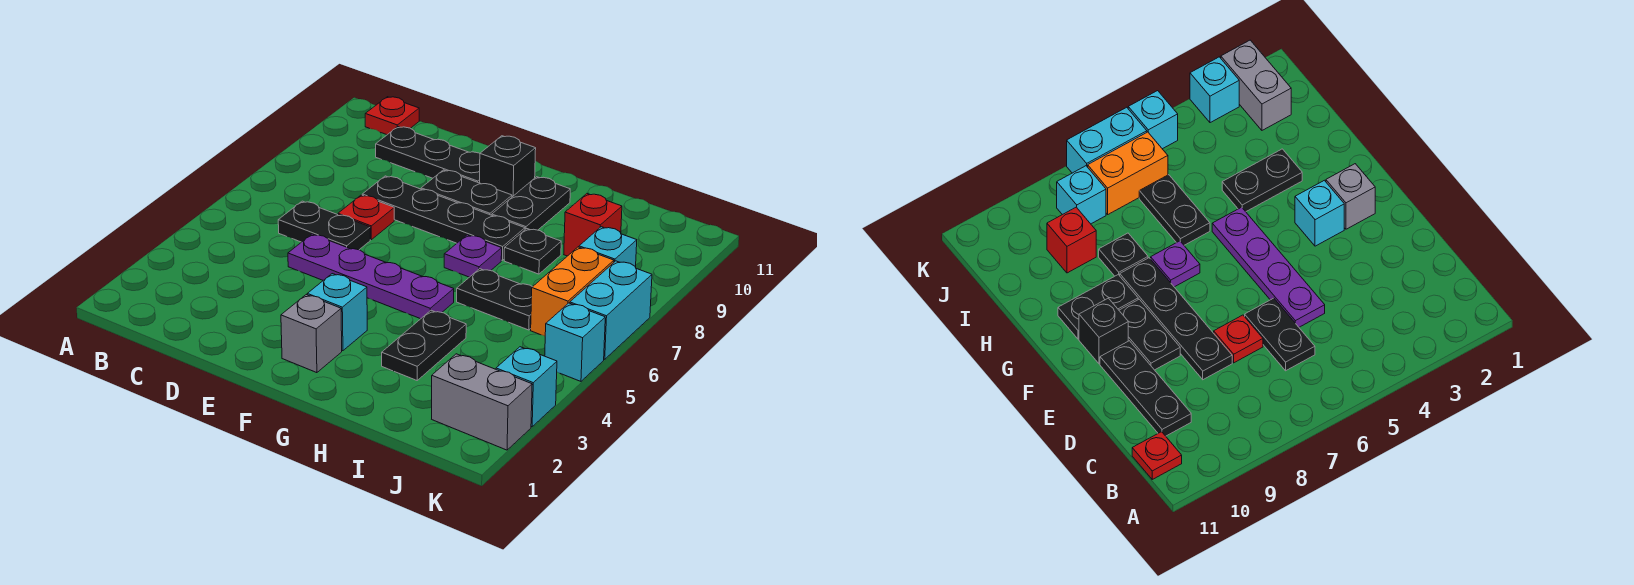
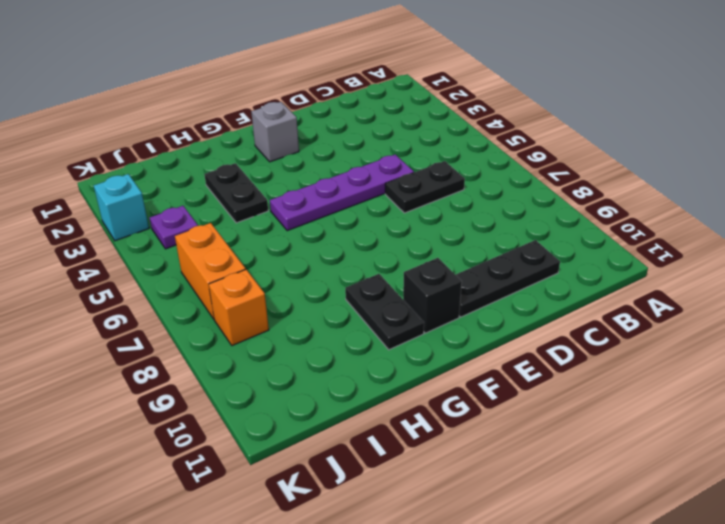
purple plate J4 level 1 -> purple plate G7 level 1
orange brick J8 level 1 -> cyan brick J8 level 1
none -> red plate B11 level 1
none -> red plate D7 level 1
none -> black plate D8:G8 level 1

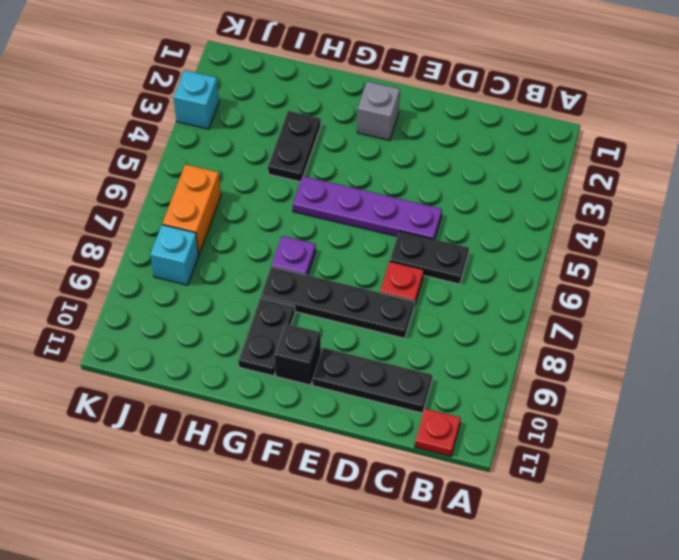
none -> black plate E9:F9 level 1
none -> cyan brick F3 level 1
none -> black plate H6:I6 level 1

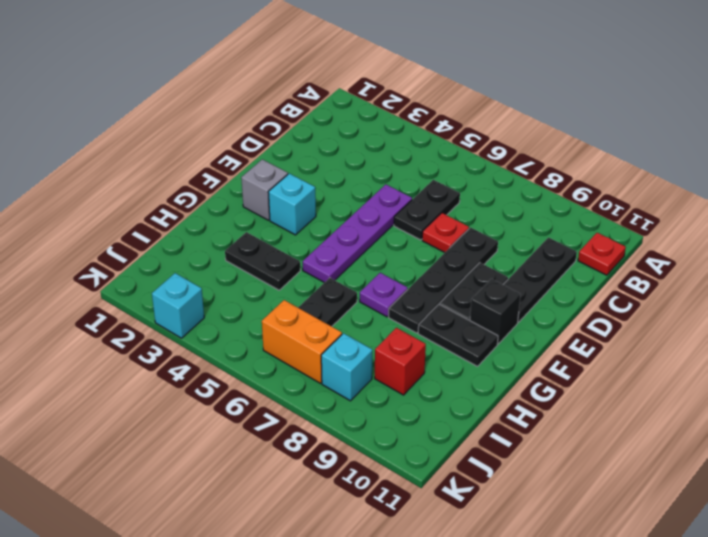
none -> black plate H8 level 1
none -> grey brick J2:K2 level 1
none -> cyan brick K5 level 1

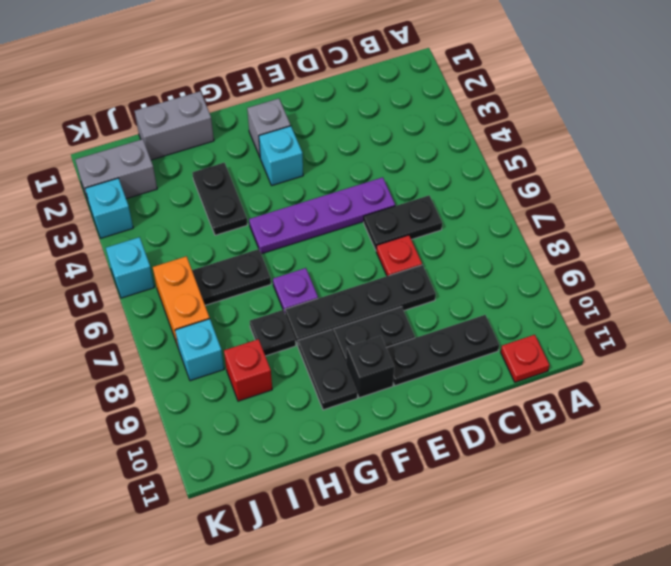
grey brick H1:I1 level 1 -> none
none -> cyan brick K6:K7 level 1

